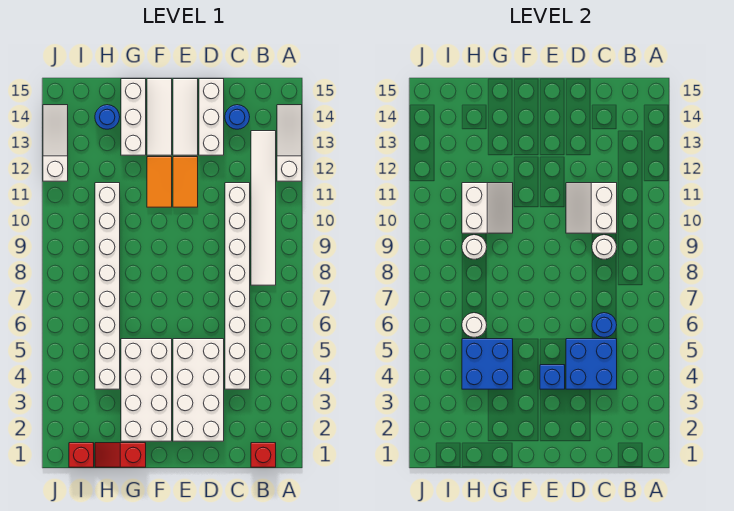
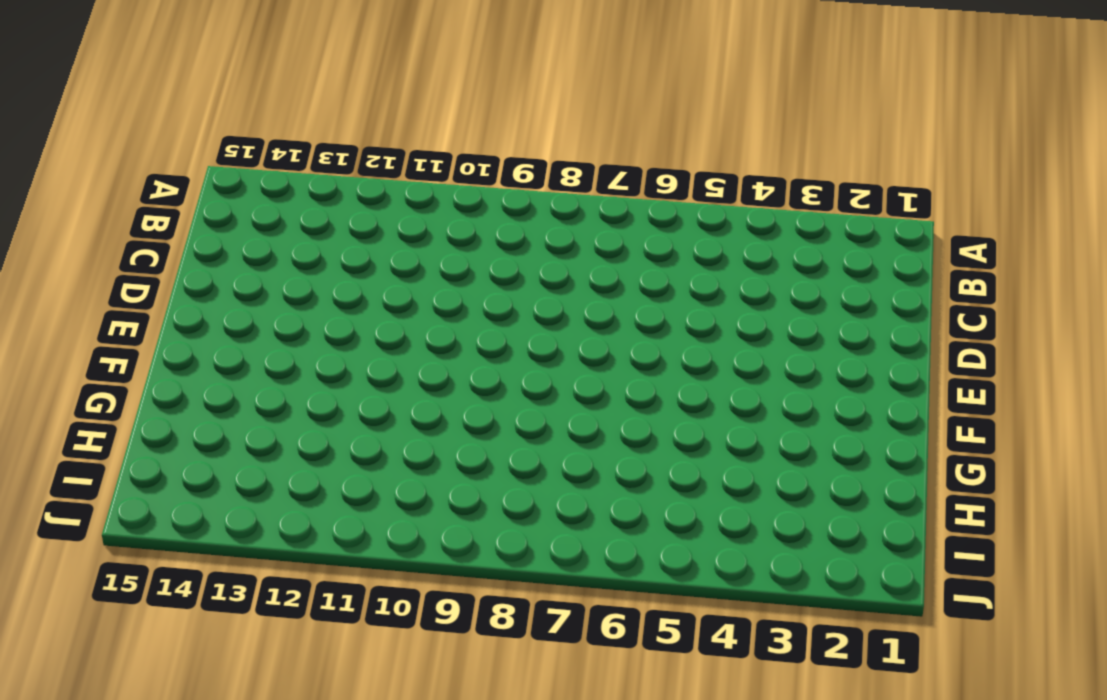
none -> white slope A12:A14 level 1 top 12
none -> red brick B1 level 1
none -> white tile B8:B13 level 1

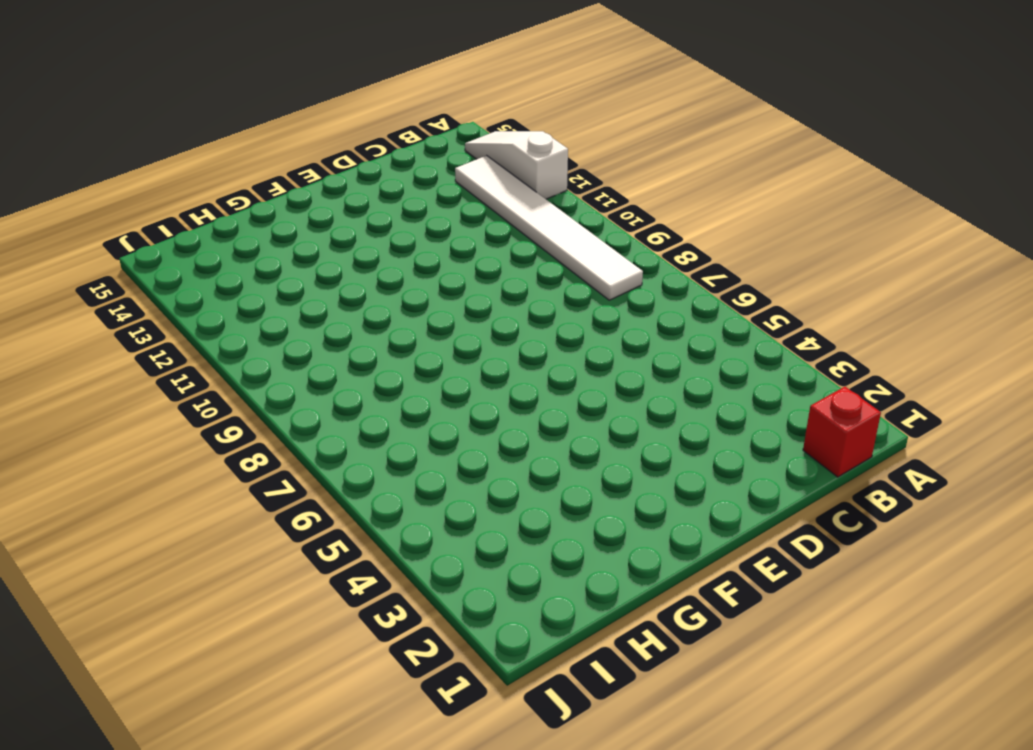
none -> white brick C4:C11 level 1
none -> blue round brick C14 level 1
none -> white brick D2:E5 level 1

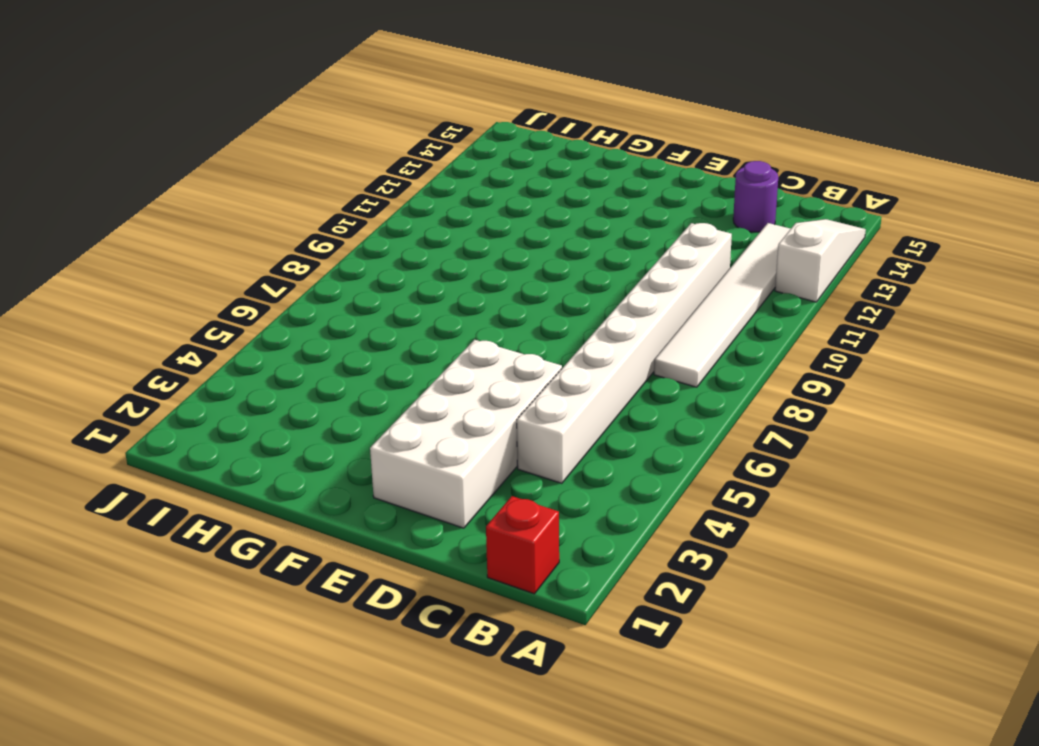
purple round brick C14 level 1 -> blue round brick C14 level 1
none -> white brick D13:D15 level 1
none -> orange tile E11:E12 level 1
none -> white tile E13:E15 level 1

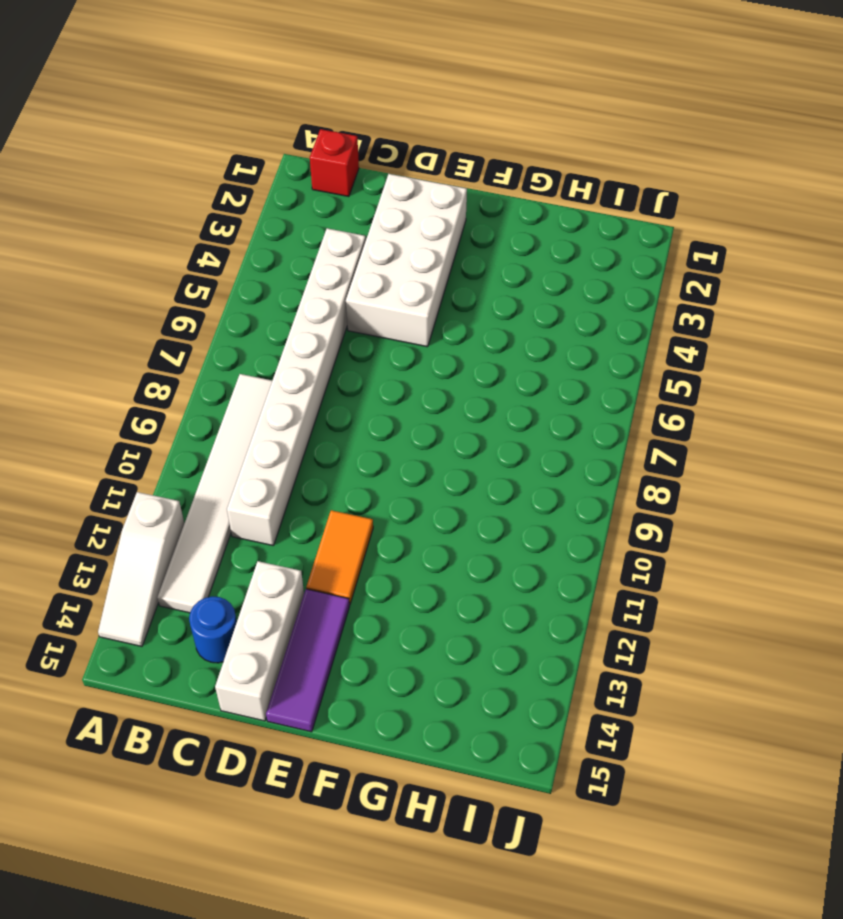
purple tile E13:E15 level 1 -> white tile E13:E15 level 1
none -> white brick F2:G5 level 1
none -> orange tile F11:F12 level 1
none -> white tile F13:F15 level 1

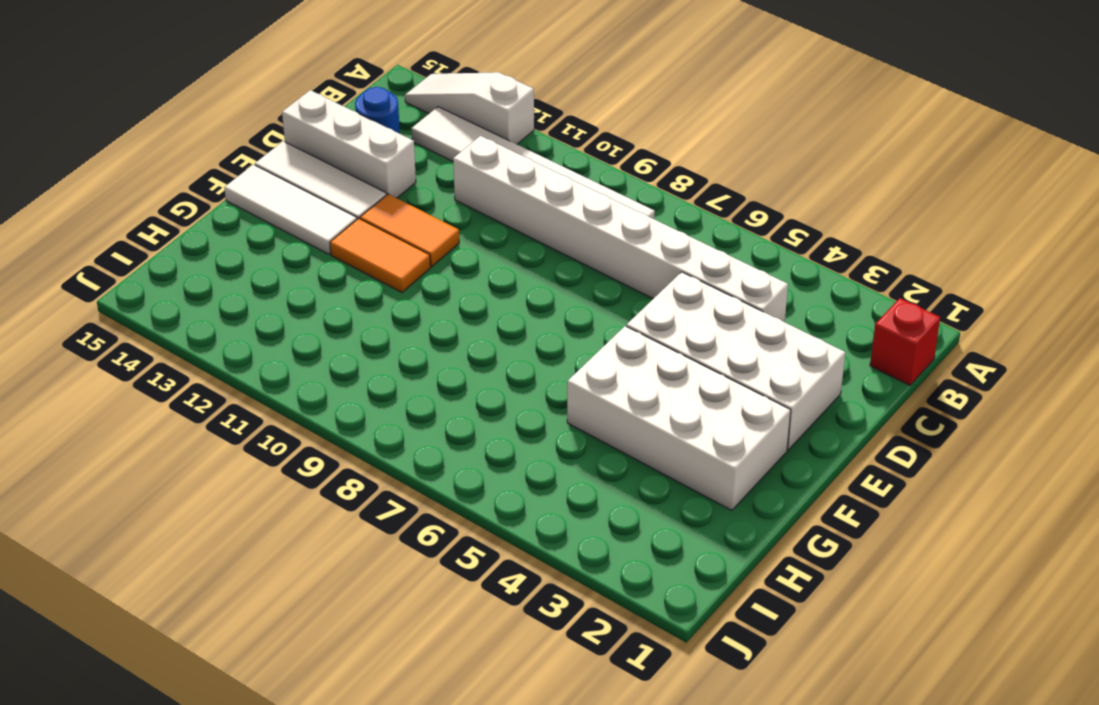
none -> red slope G1:H1 level 1 top G
none -> white brick G13:G15 level 1
none -> white brick H4:H11 level 1

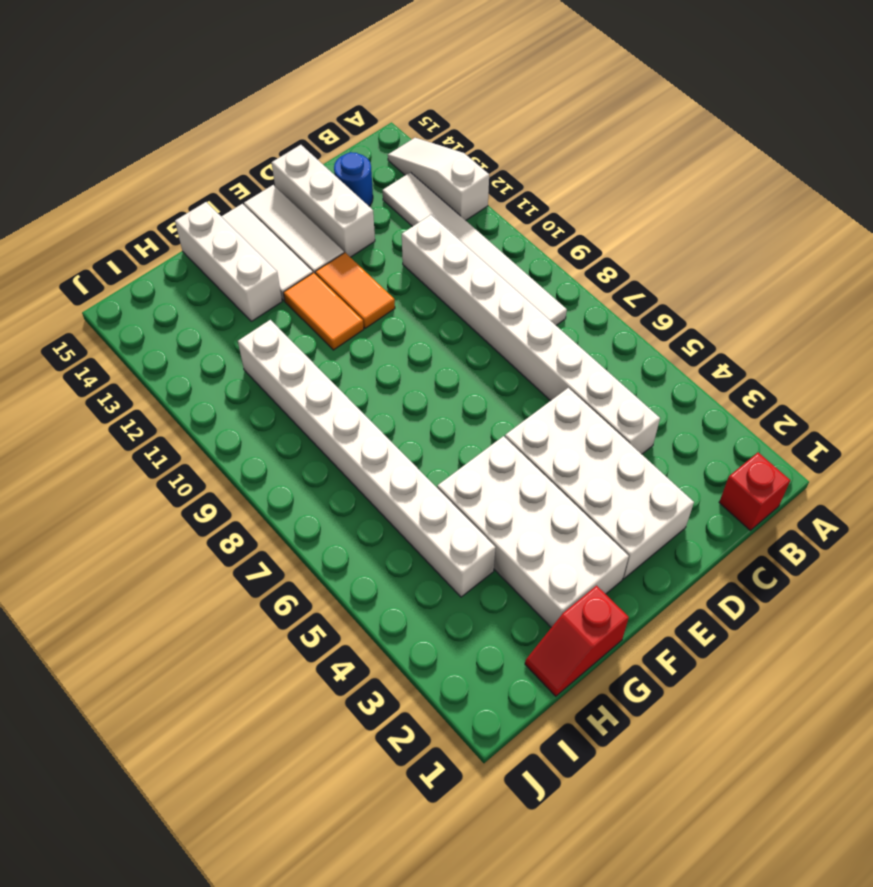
none -> blue round brick H14 level 1
none -> red brick I1 level 1
none -> white slope J12:J14 level 1 top 12

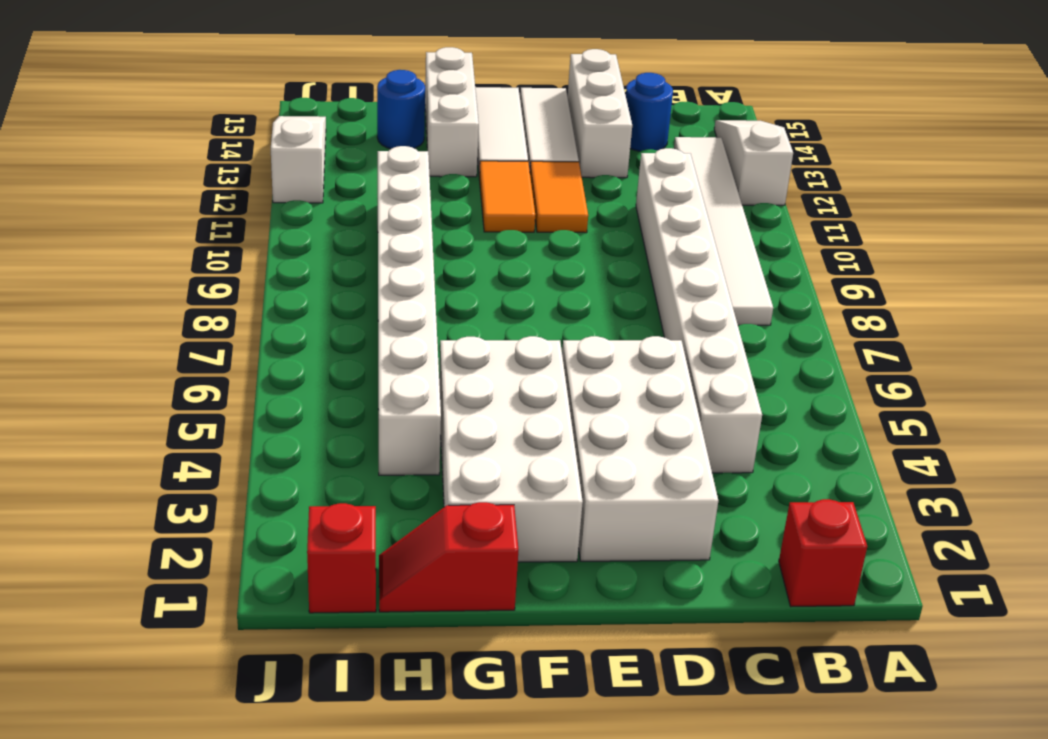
none -> blue brick C4:D5 level 2
none -> blue round brick C6 level 2
none -> white round brick C9 level 2

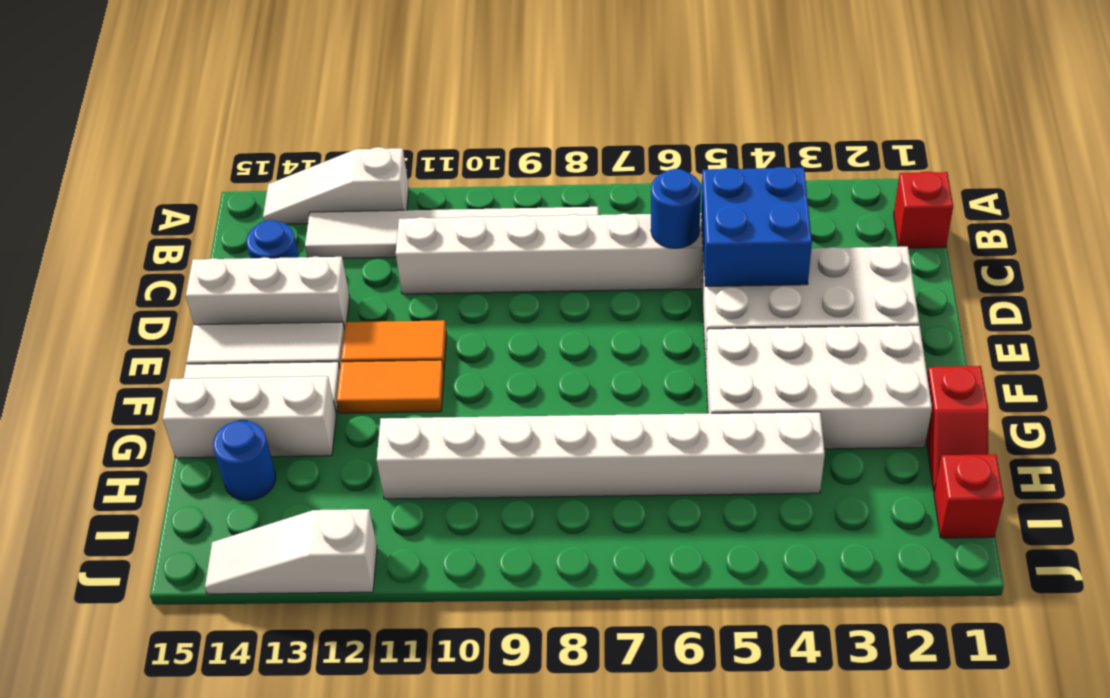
none -> white round brick C9 level 2
none -> white slope C10:D11 level 2 top C
none -> blue brick E4 level 2

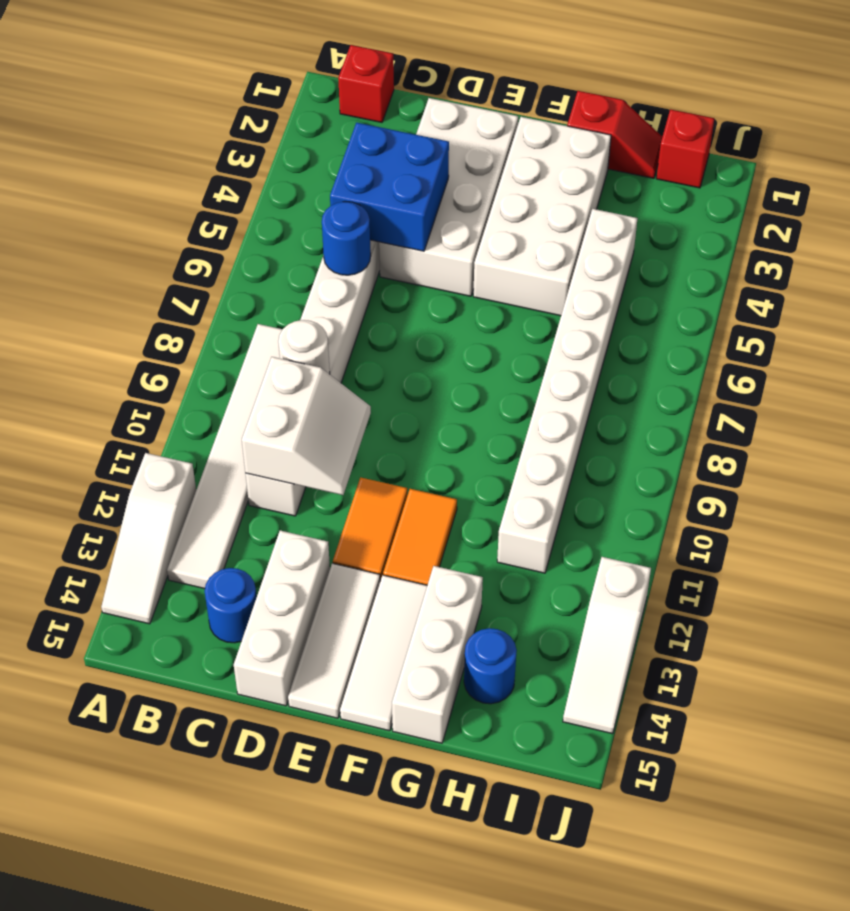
none -> blue brick E4 level 2
none -> blue brick G4:H5 level 2
none -> white slope G10:H11 level 2 top H

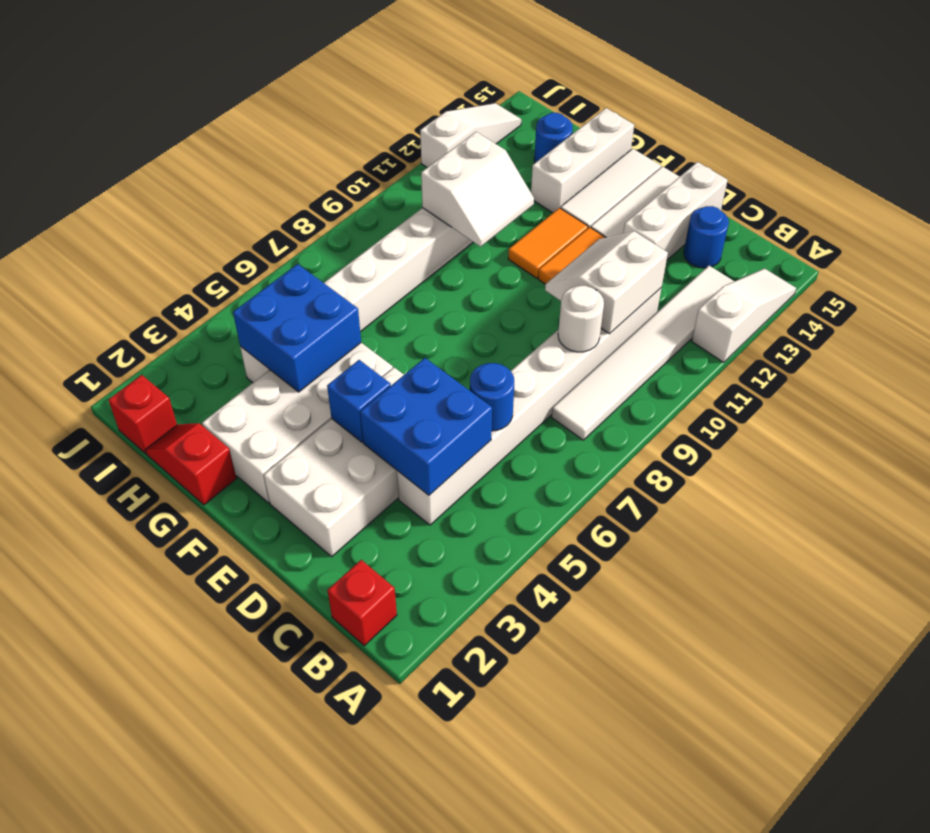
none -> white round brick H6 level 2
none -> white round brick H9 level 2

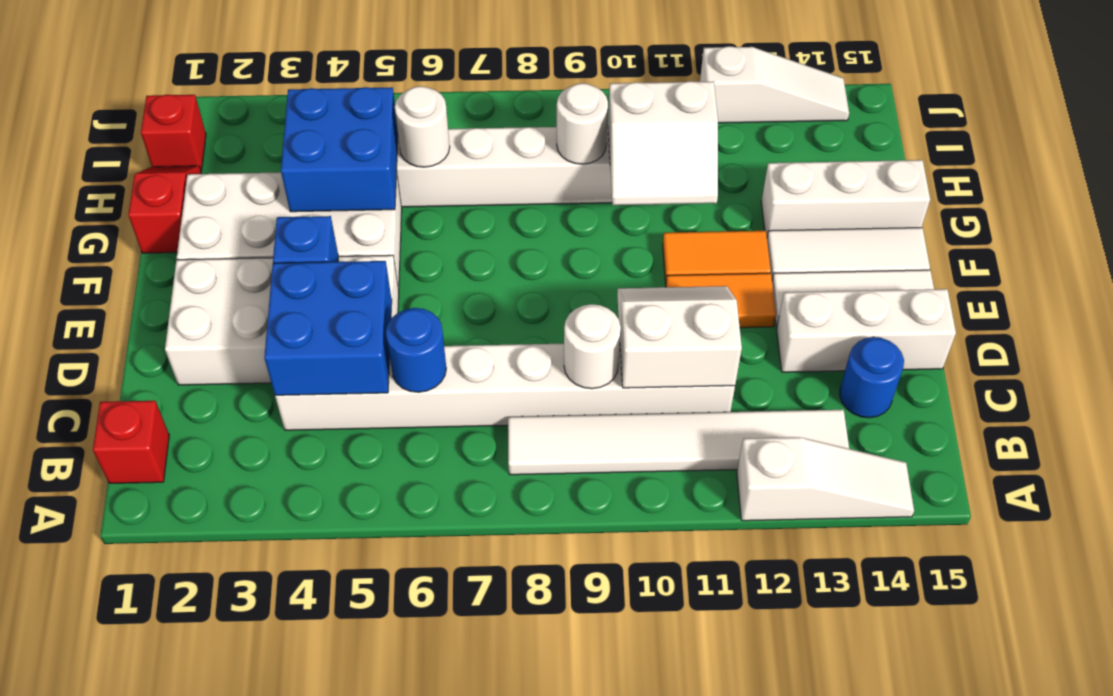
none -> blue round brick H14 level 1

